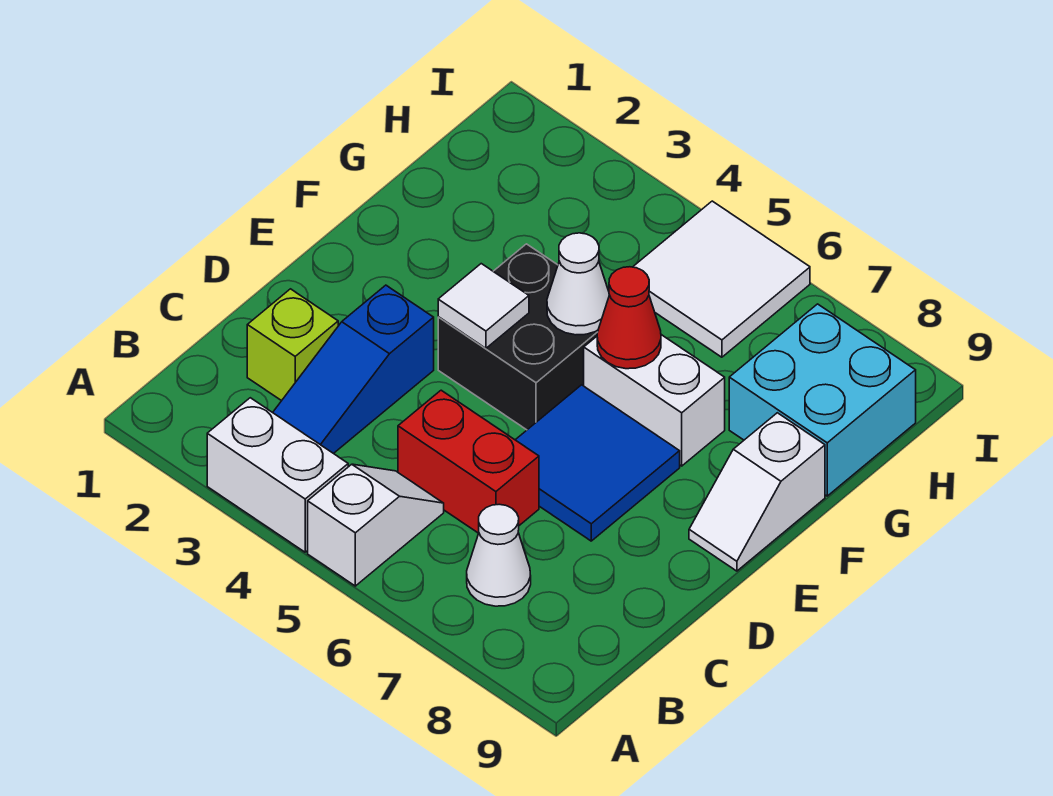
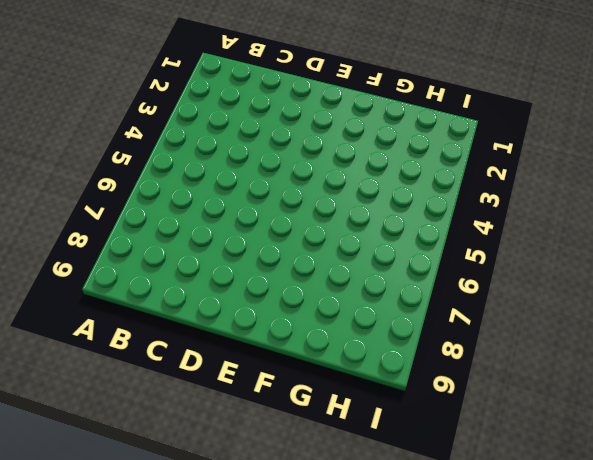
none -> white brick A3:A4 level 1
none -> white slope A5:B5 level 1 top A
none -> blue slope B3:D3 level 1 top D

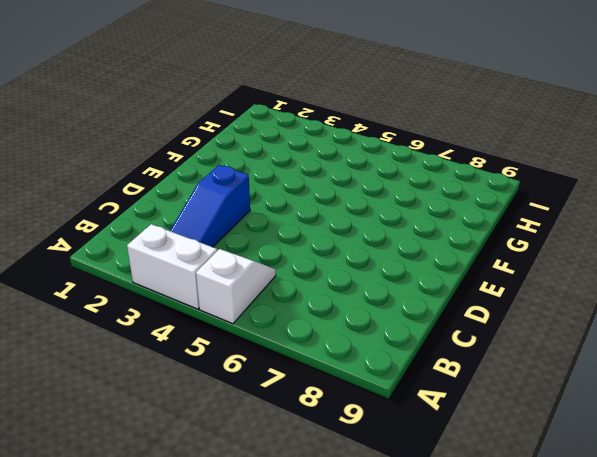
none -> white cone B7 level 1
none -> lime brick C2 level 1
none -> red brick C5:C6 level 1

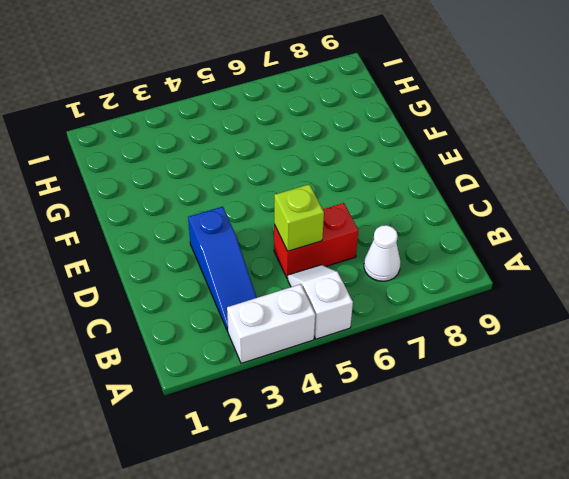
lime brick C5 level 2 -> lime brick C2 level 1
none -> blue tile D6:E7 level 1
none -> black brick E4:F5 level 1
none -> white slope E9:F9 level 1 top F

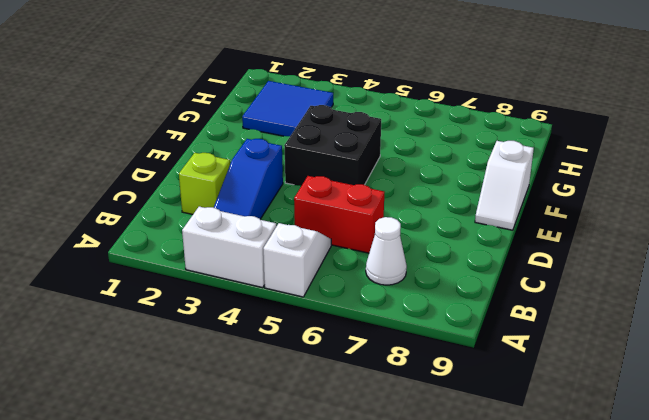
blue tile G2:H3 level 1 -> blue tile D6:E7 level 1
none -> white brick F6:F7 level 1
none -> cyan brick G8:H9 level 1
none -> white tile H5:I6 level 1

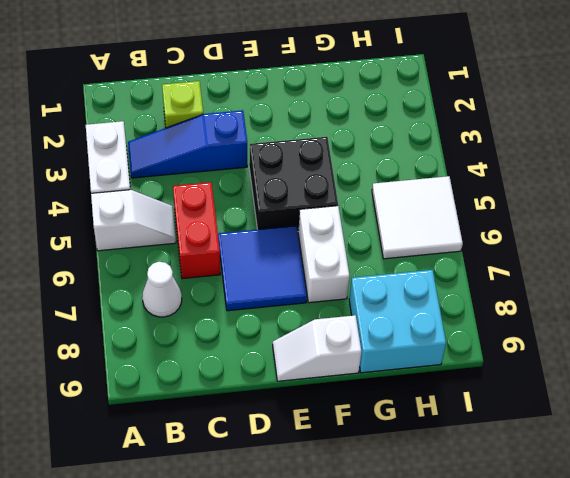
none -> white tile E4 level 2
none -> white cone F5 level 2
none -> red cone F6 level 2

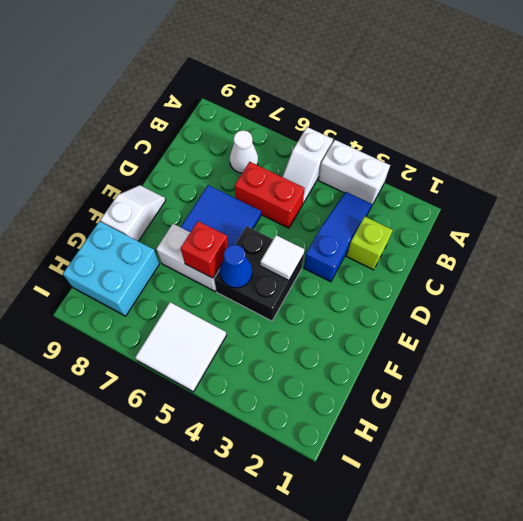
blue cone F5 level 2 -> white cone F5 level 2
red brick F6 level 2 -> red cone F6 level 2

